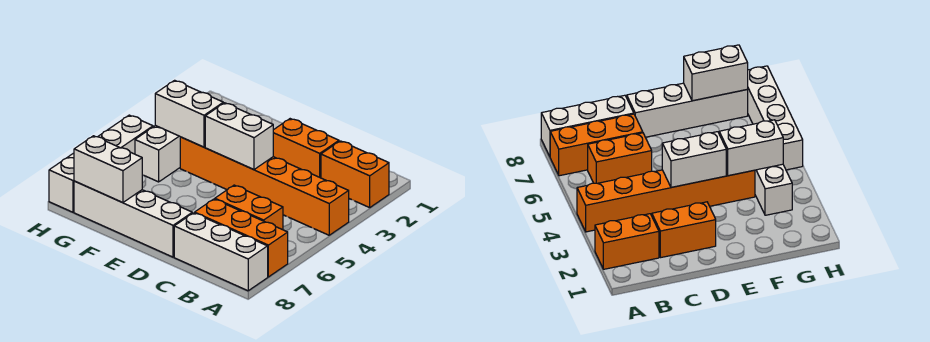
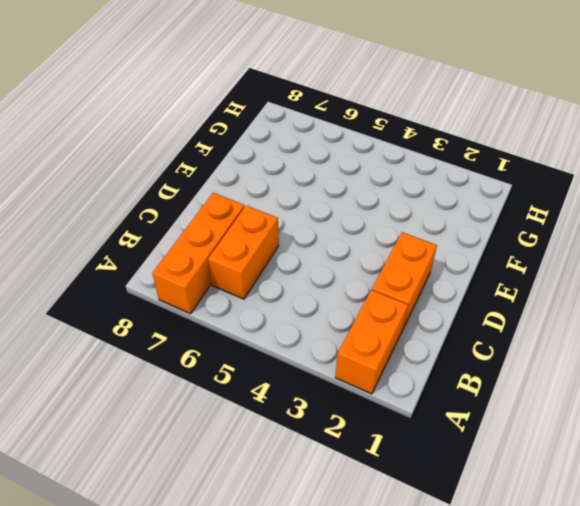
none -> orange brick A4:F4 level 1
none -> white brick A8:C8 level 1
none -> white brick D8:G8 level 1

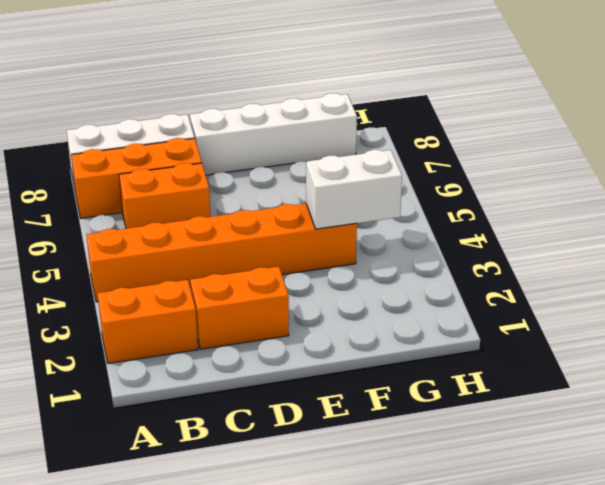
none -> white brick G3:G5 level 1
none -> white brick H5:H8 level 1
none -> white brick D4:E4 level 2

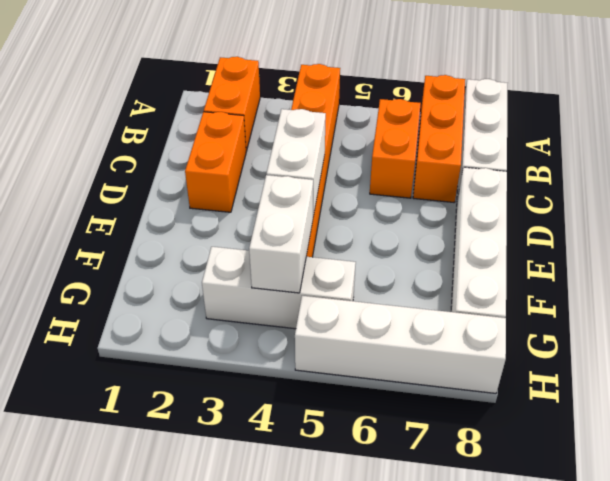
none -> white brick F8:G8 level 2

